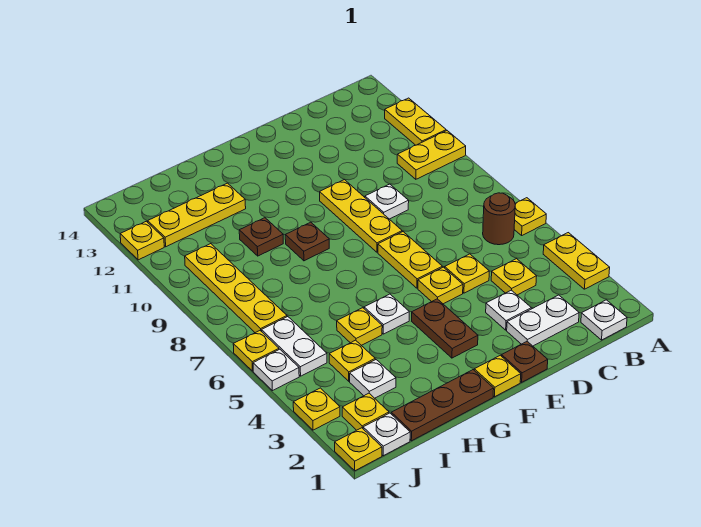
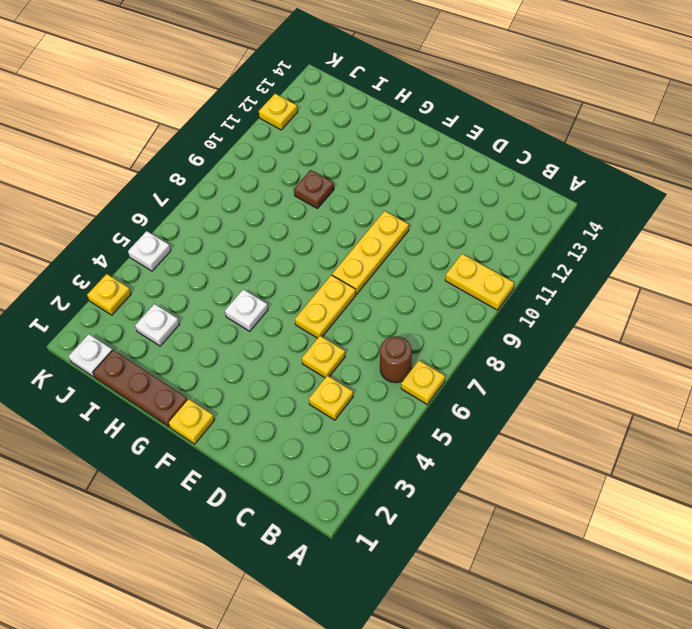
none -> yellow plate A3:A4 level 1
none -> yellow plate A11:A12 level 1
none -> white plate B1 level 1
none -> white plate C2:D2 level 1

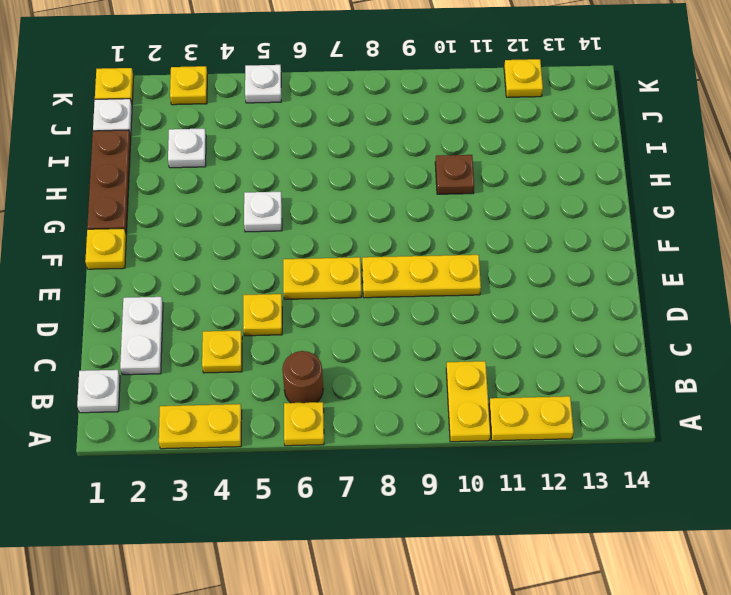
none -> white plate D3 level 1
none -> white plate D9 level 1
none -> brown plate E1 level 1
none -> yellow plate E5 level 1

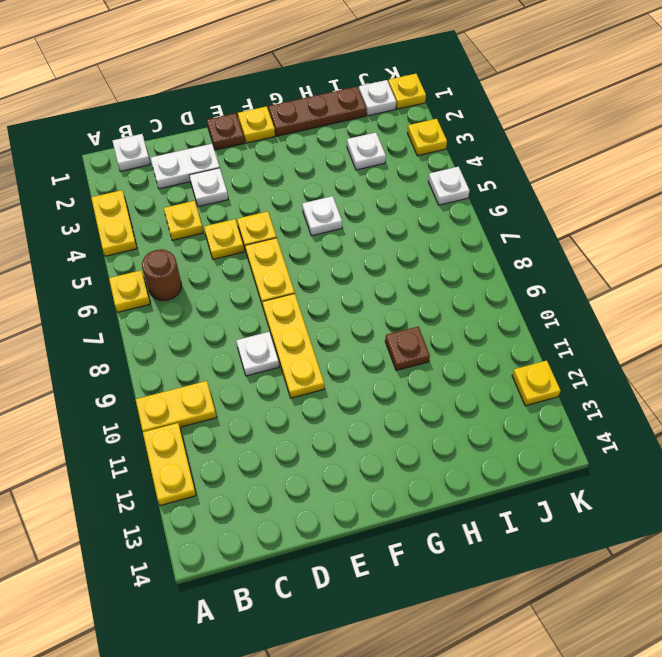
none -> brown plate F3:F4 level 1
none -> brown plate G9 level 1
none -> yellow plate H5 level 1
none -> yellow plate H12:J12 level 1

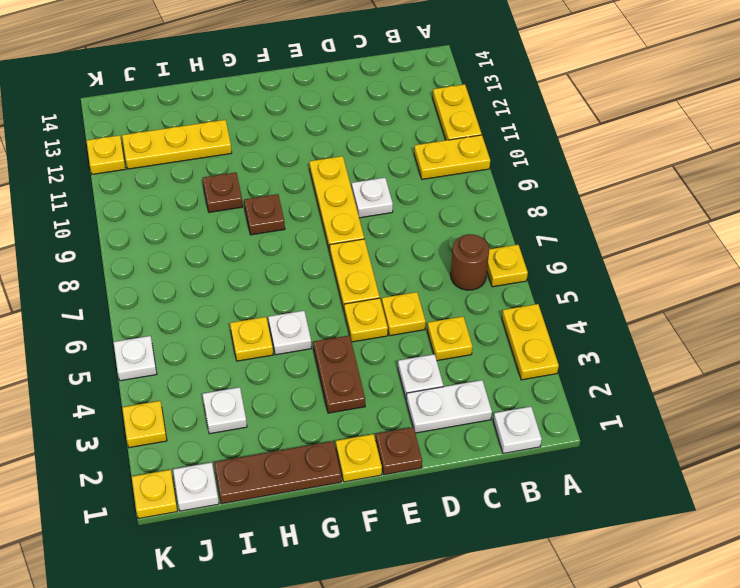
none -> yellow plate I4 level 1
none -> yellow plate J2 level 1
none -> white plate J5:J6 level 1
none -> yellow plate J7:J10 level 1

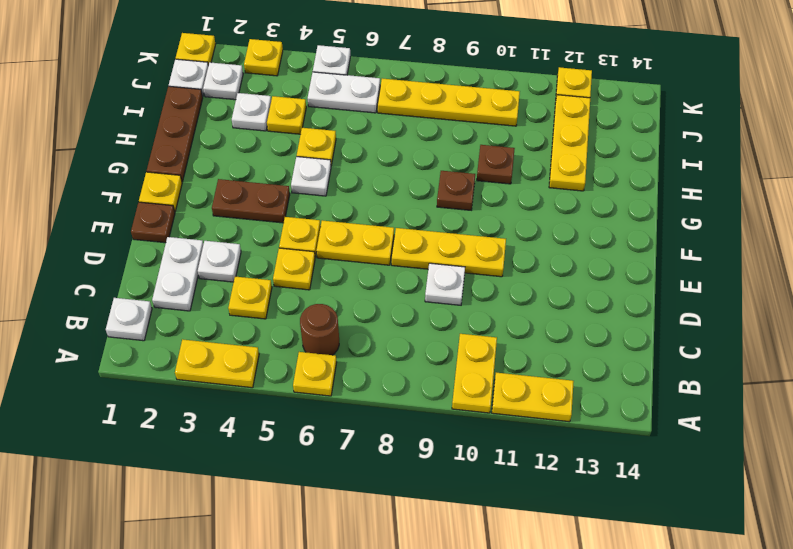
white plate J2 level 1 -> yellow plate J2 level 1
none -> yellow plate K6 level 1

